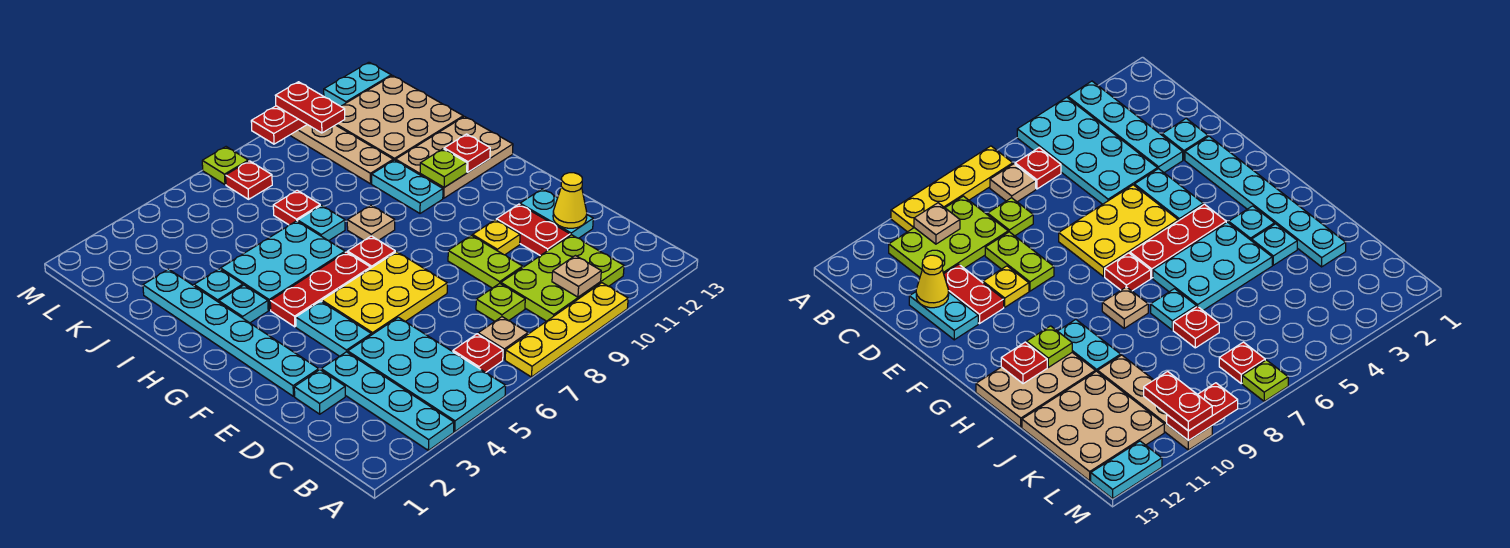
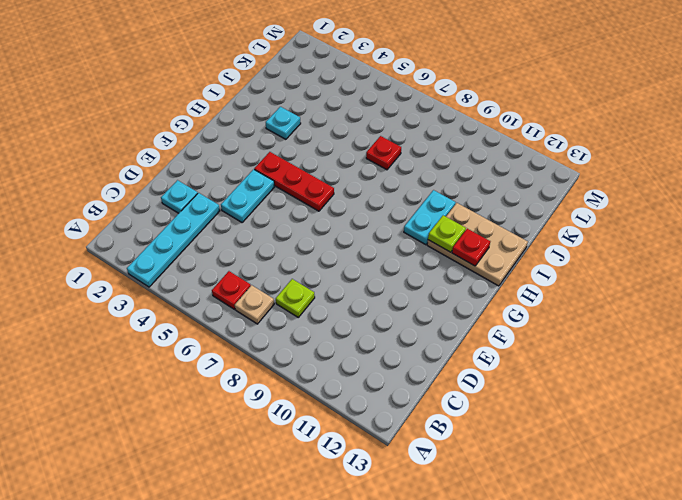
none -> cyan plate A4:D5 level 1
none -> yellow plate A7:A10 level 1
none -> lime plate B9:C11 level 1
none -> lime plate D9:E9 level 1

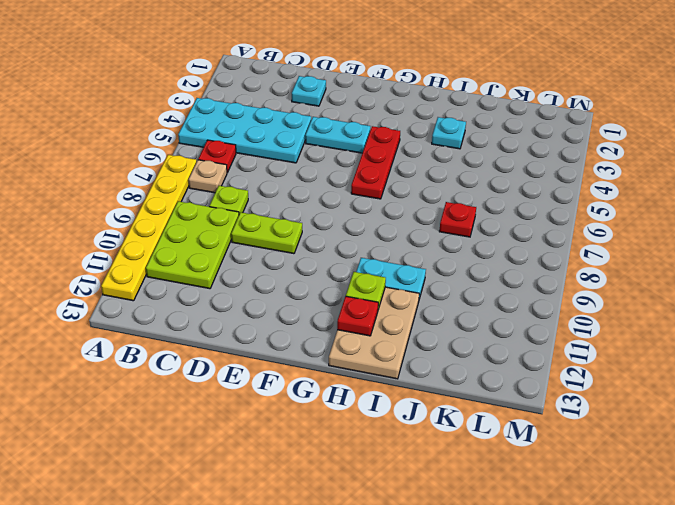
yellow plate A7:A12 level 1 -> yellow plate A7:A10 level 1
none -> cyan plate A3:D3 level 1
none -> red plate D11:E11 level 1
none -> cyan plate D12:E12 level 1
none -> cyan plate E2:J2 level 1

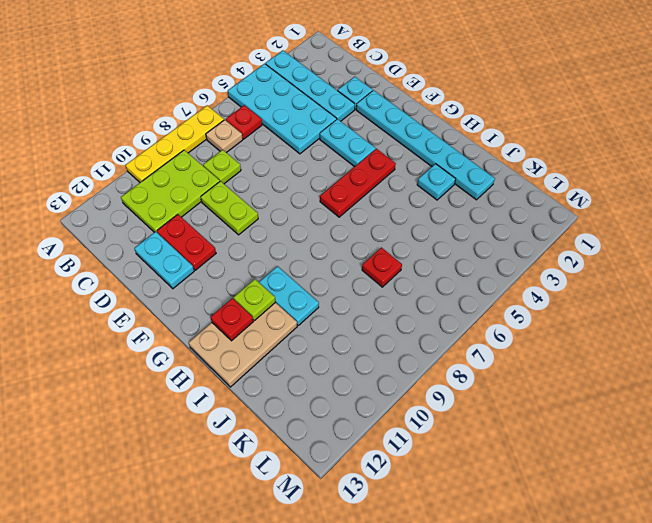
none -> yellow plate E5:F7 level 1
none -> yellow plate E10 level 1
none -> red plate G7 level 1
none -> cyan plate H3 level 1

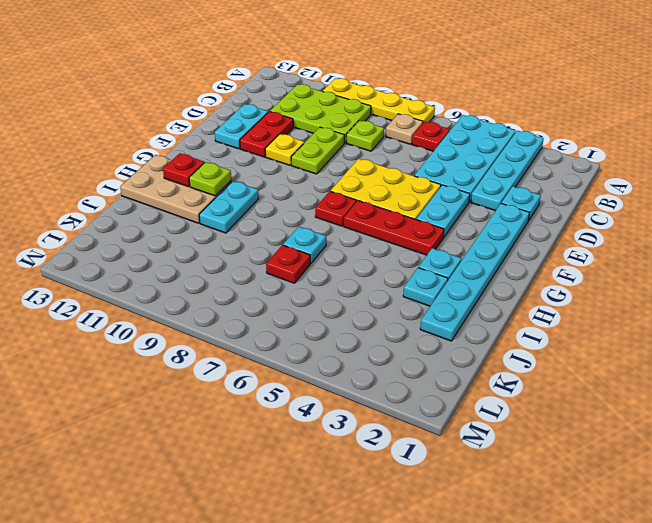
none -> cyan plate H4:I6 level 1
none -> tan plate H8 level 1
none -> tan plate J10:M10 level 1
none -> tan plate J11:L13 level 1

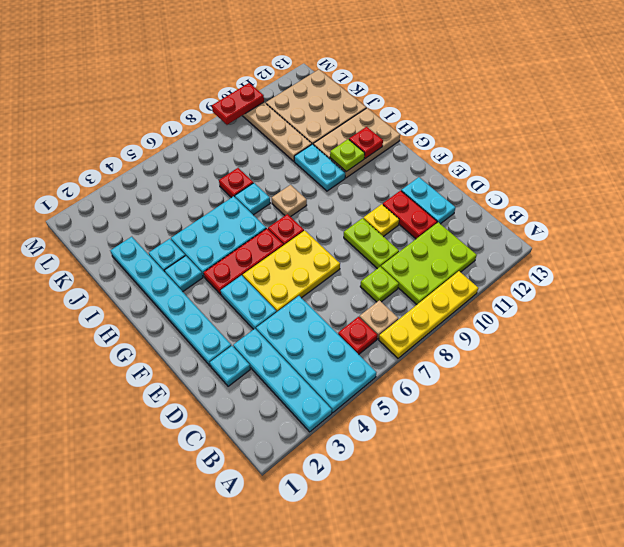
none -> red plate L7 level 1
none -> lime plate M7 level 1
none -> cyan plate M12:M13 level 1
none -> tan plate B10 level 2

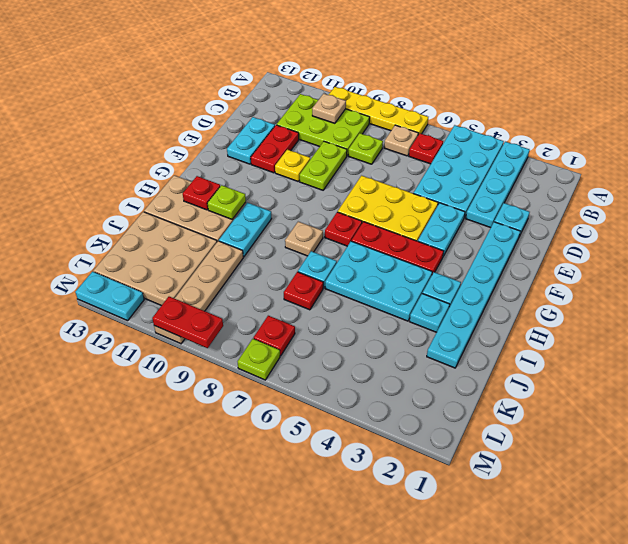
none -> yellow cone D12 level 2
none -> red plate L10:M10 level 3

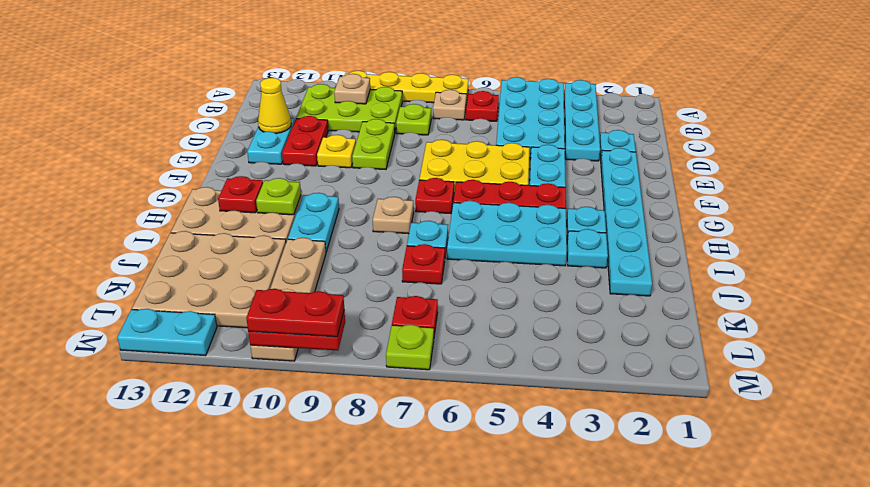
red plate M9:M10 level 3 -> red plate L10:M10 level 3

